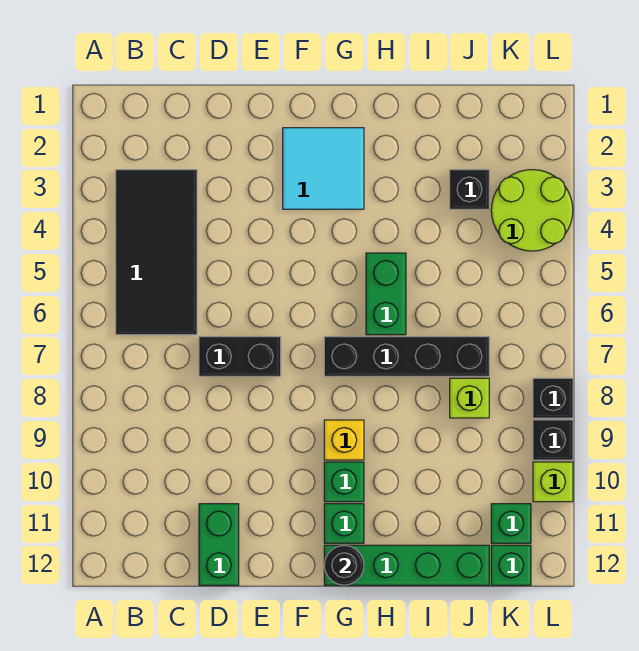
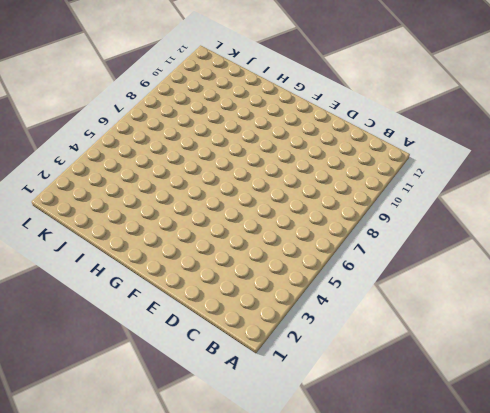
none -> black tile B3:C6 level 1
none -> black brick D7:E7 level 1
none -> green brick D11:D12 level 1

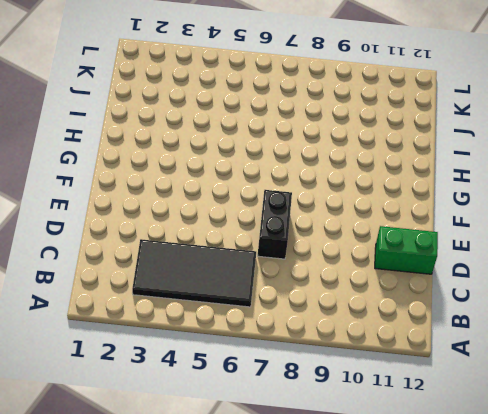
none -> cyan tile F2:G3 level 1
none -> black brick G7:J7 level 1
none -> yellow brick G9 level 1

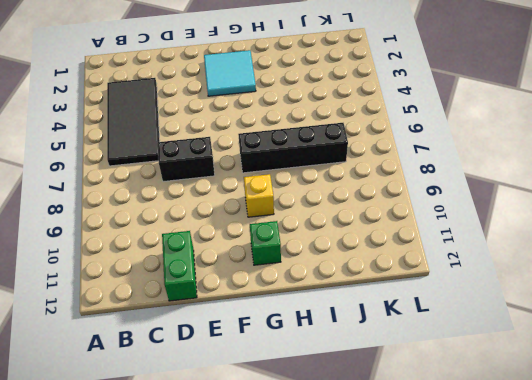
none -> green brick G10 level 1
none -> green brick G12:J12 level 1
none -> green brick H5:H6 level 1

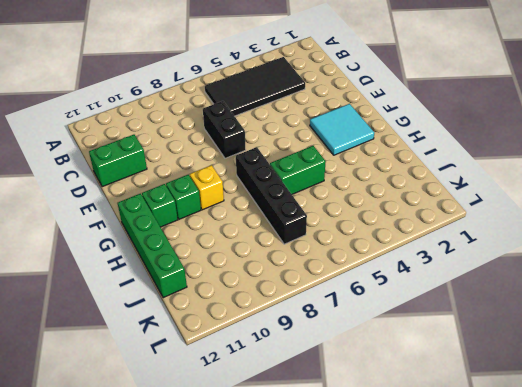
none -> black brick J3 level 1
none -> lime brick J8 level 1
none -> lime round brick K3:L4 level 1

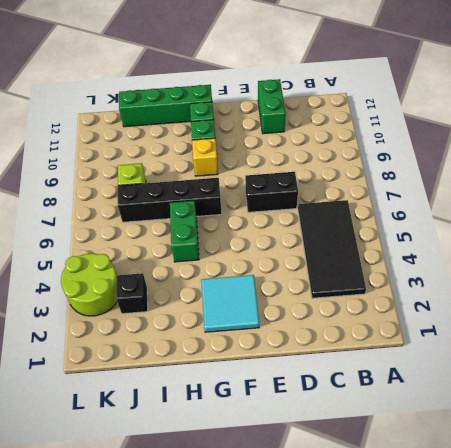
none -> green brick K11 level 1
none -> green brick K12 level 1
none -> black brick L8 level 1

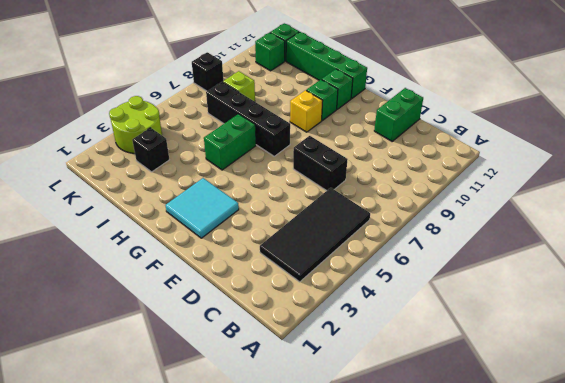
none -> black brick L9 level 1
none -> lime brick L10 level 1
none -> black round brick G12 level 2

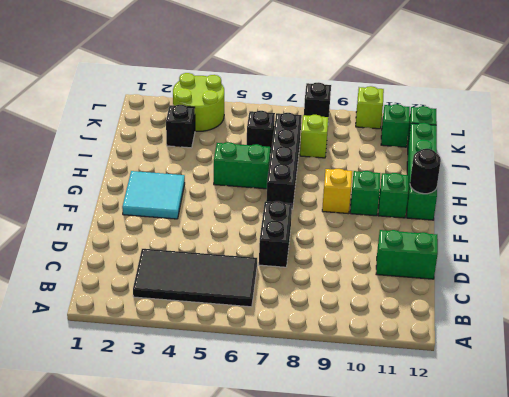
black brick J6 level 1 -> black brick L9 level 1

